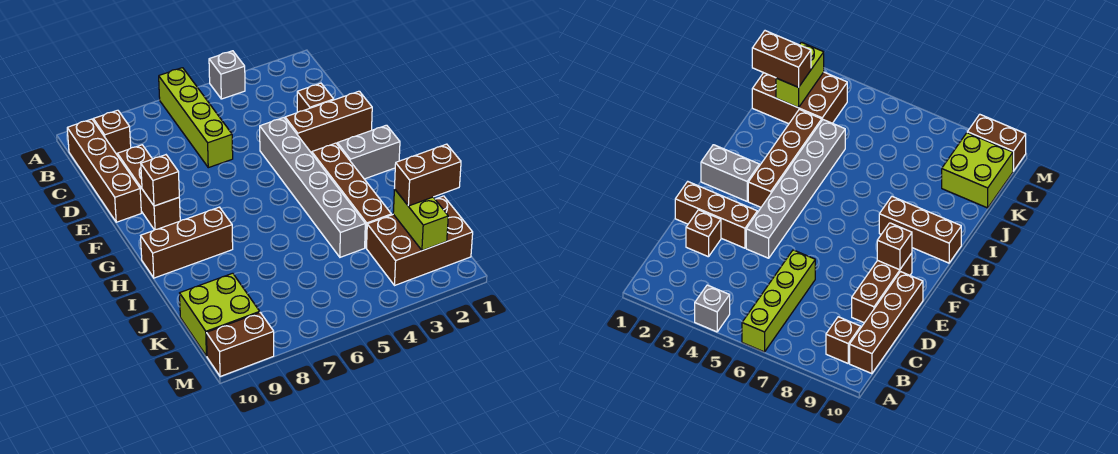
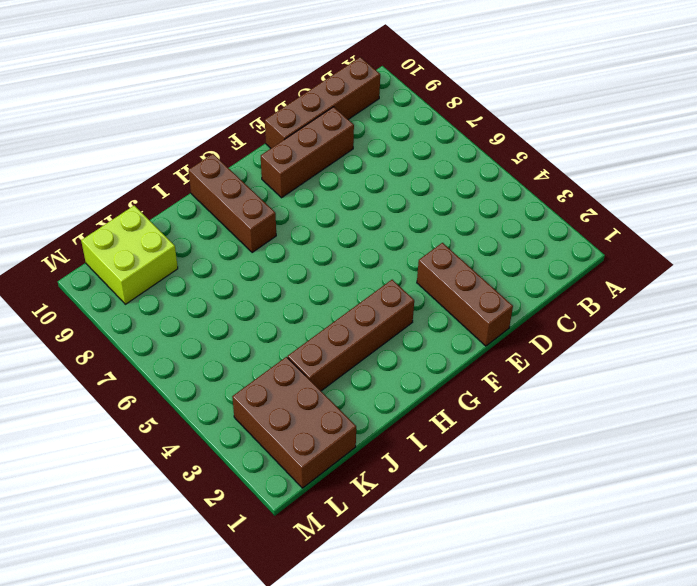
none -> grey brick A4 level 1
none -> lime brick A6:D6 level 1
none -> brown brick B9 level 1

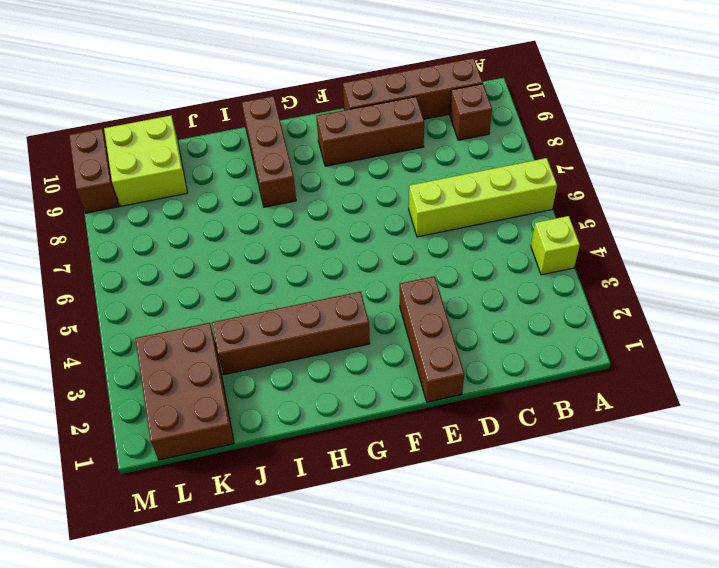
lime brick A4 level 1 -> grey brick A4 level 1
none -> brown brick D2 level 1
none -> grey brick E4:J4 level 1
none -> grey brick G1:G2 level 1

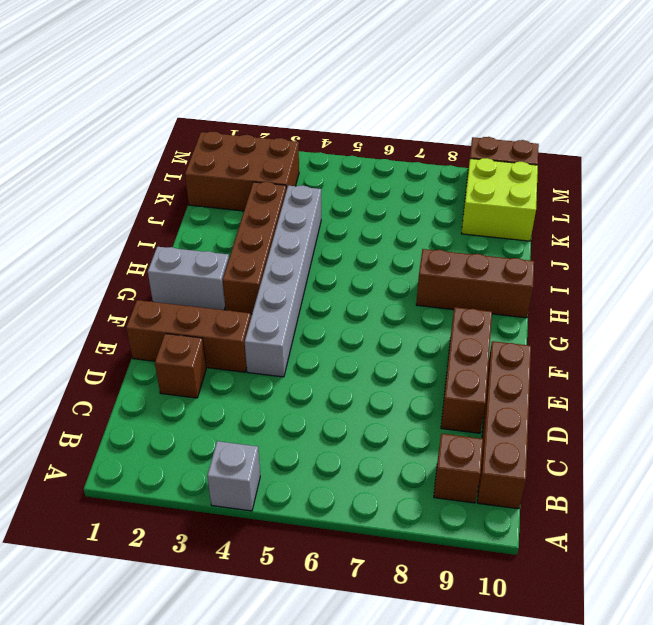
none -> lime brick A6:D6 level 1
none -> brown brick F9 level 2
none -> lime brick K2:L2 level 2

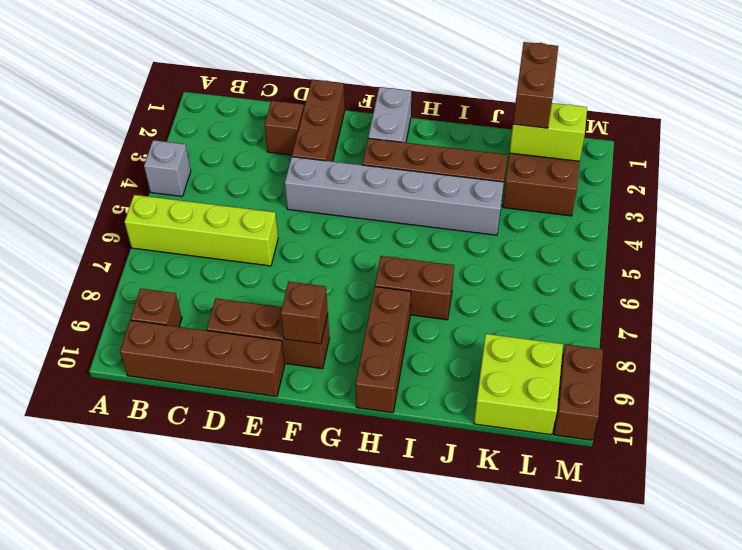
brown brick H7:I7 level 1 -> none

